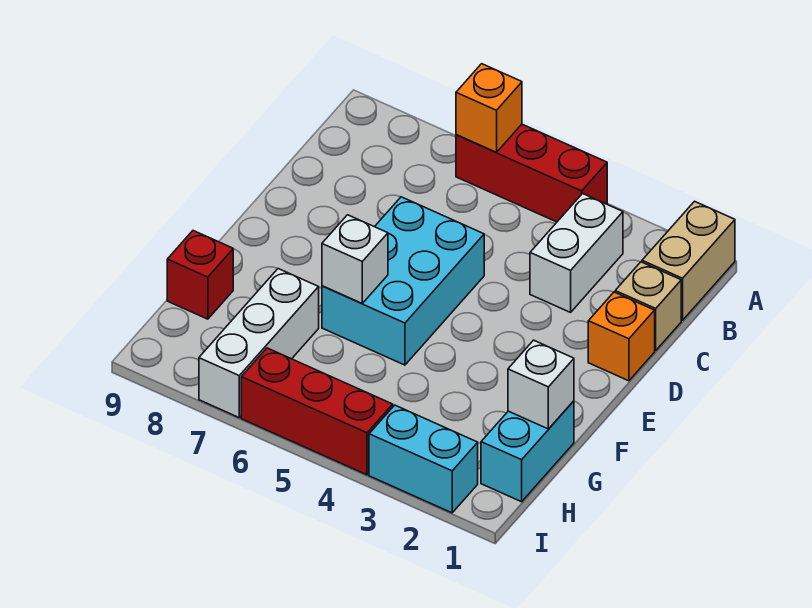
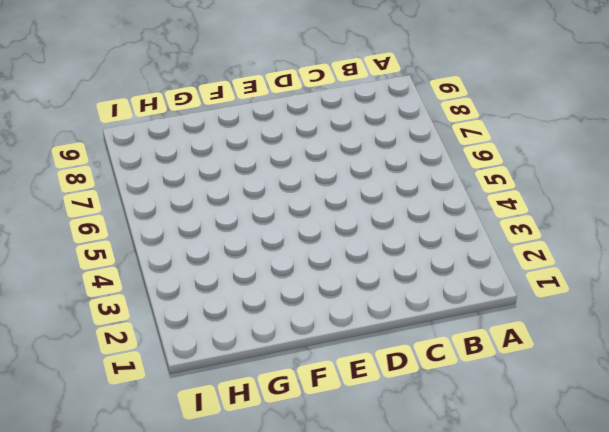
none -> tan brick A1:B1 level 1
none -> red brick A4:A6 level 1
none -> white brick B3:C3 level 1

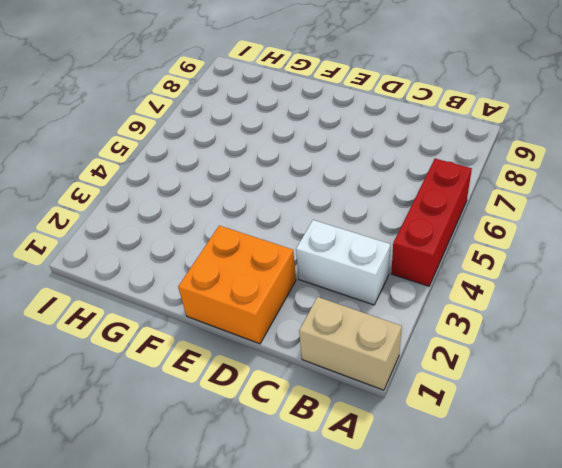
orange brick D1:E2 level 1 -> orange brick D1 level 1
none -> tan brick C1 level 1
none -> cyan brick D5:F6 level 1
none -> cyan brick G1:H1 level 1

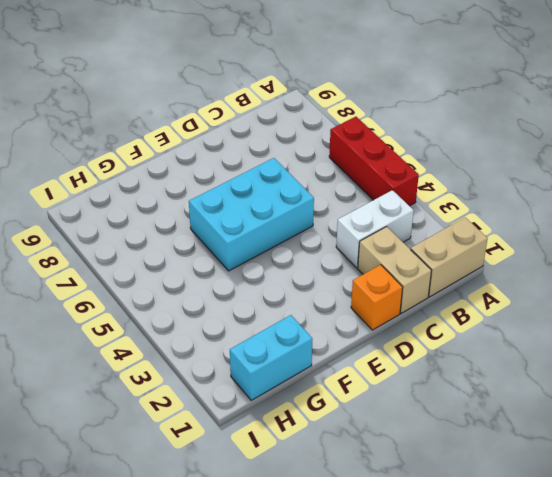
tan brick C1:C2 level 1 -> tan brick C1 level 1
none -> white brick G7:I7 level 1
none -> red brick G9 level 1
none -> cyan brick I2:I3 level 1

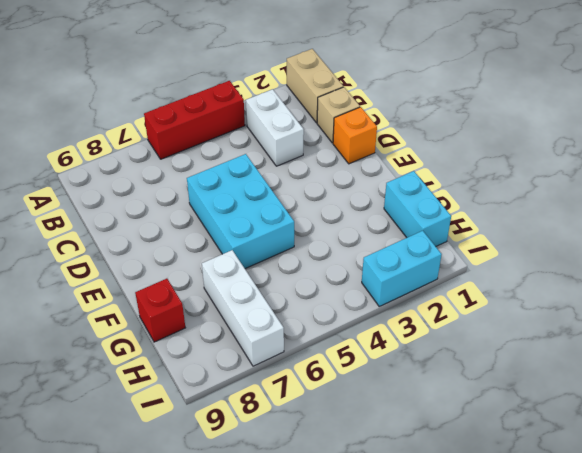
none -> red brick I4:I6 level 1
none -> orange brick A6 level 2
none -> white brick F6 level 2

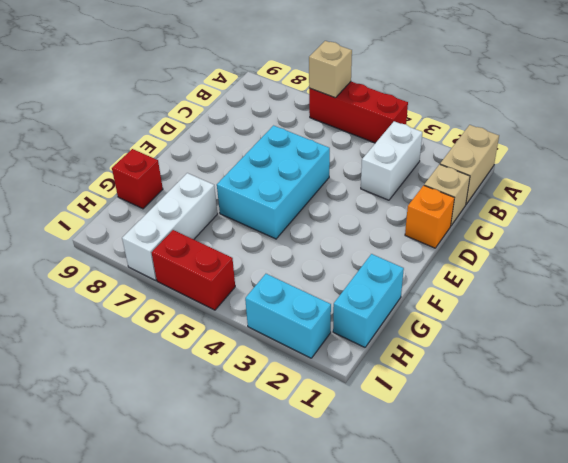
tan brick A6 level 2 -> orange brick A6 level 2
red brick I5:I6 level 1 -> red brick I4:I6 level 1
none -> white brick F6 level 2
none -> white brick G1 level 2

